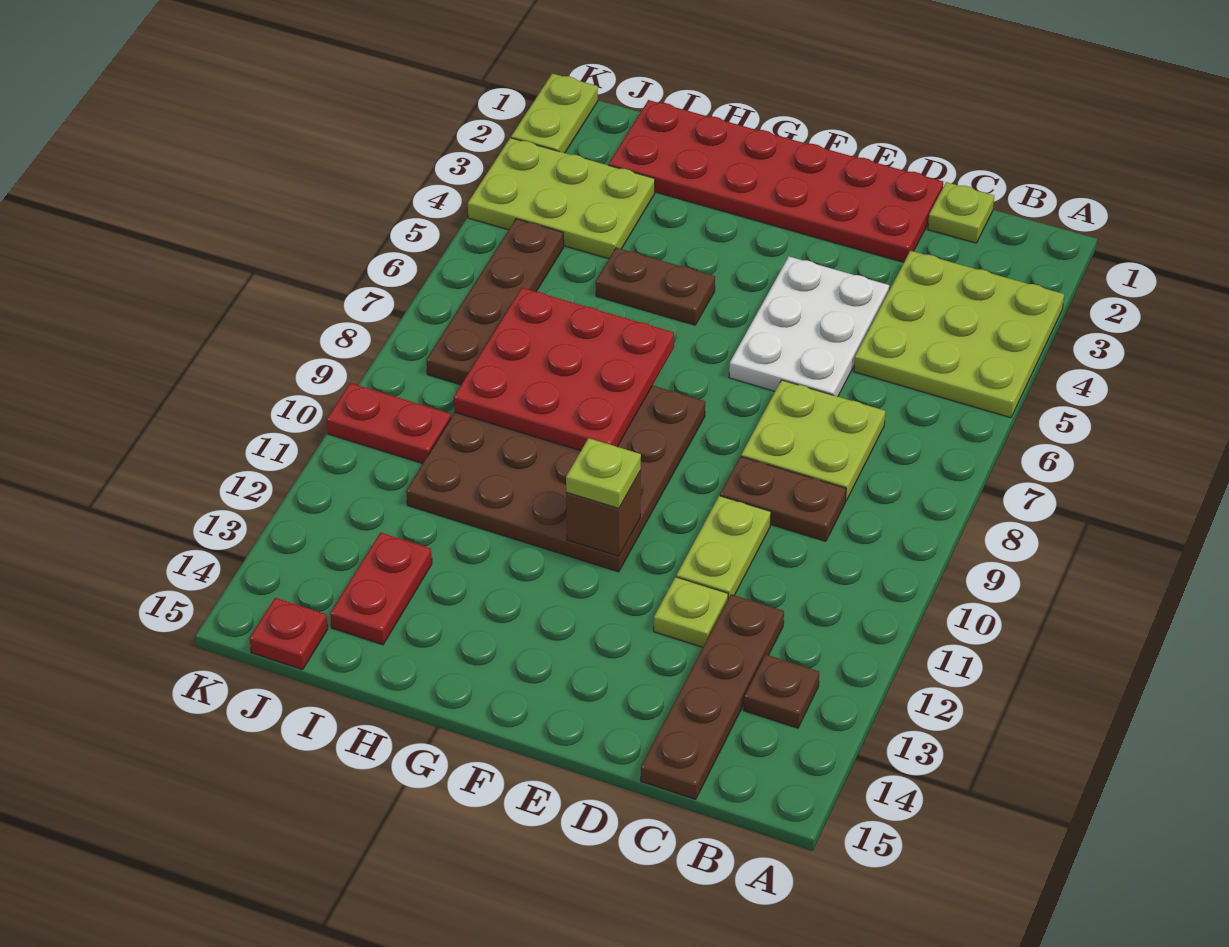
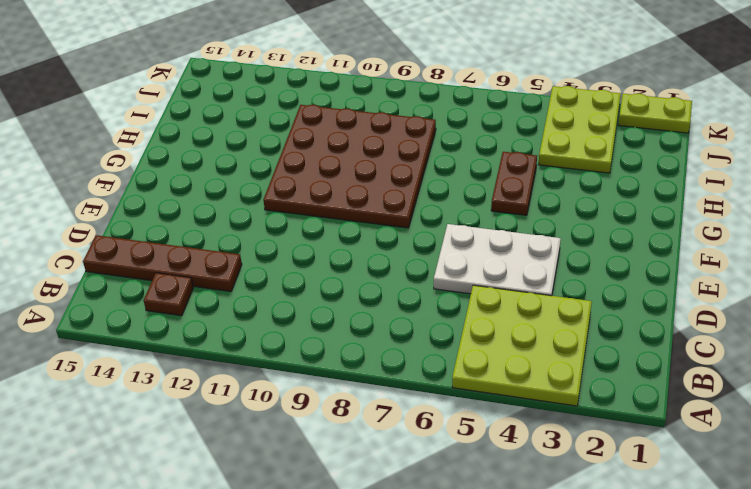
none -> lime plate C1 level 1
none -> lime plate C7:D8 level 1
none -> brown plate C9:D9 level 1

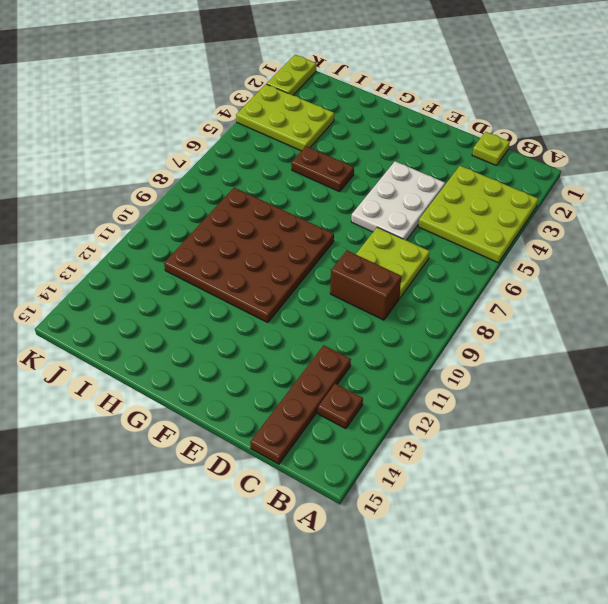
brown brick C9:D9 level 1 -> brown plate C9:D9 level 1
none -> red plate D1:I2 level 1
none -> lime plate D10:D11 level 1
none -> lime plate D12 level 1

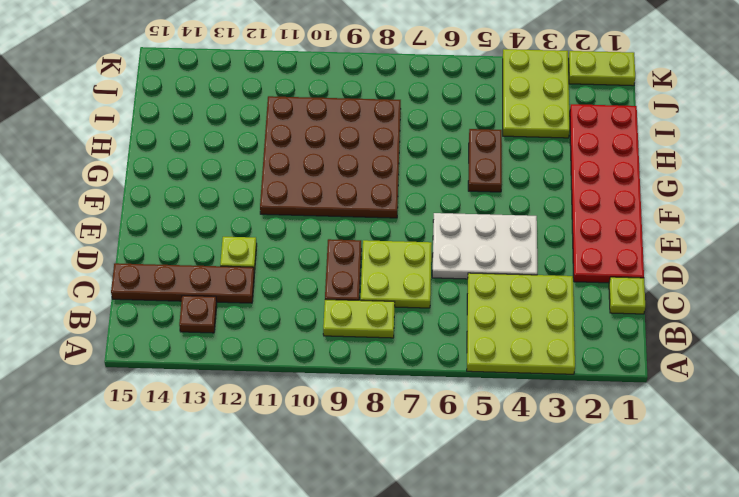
lime plate B8:B9 level 1 -> lime plate D10:D11 level 1
none -> red plate I13:I14 level 1
none -> brown plate J5:J8 level 1
none -> red plate J10:K10 level 1

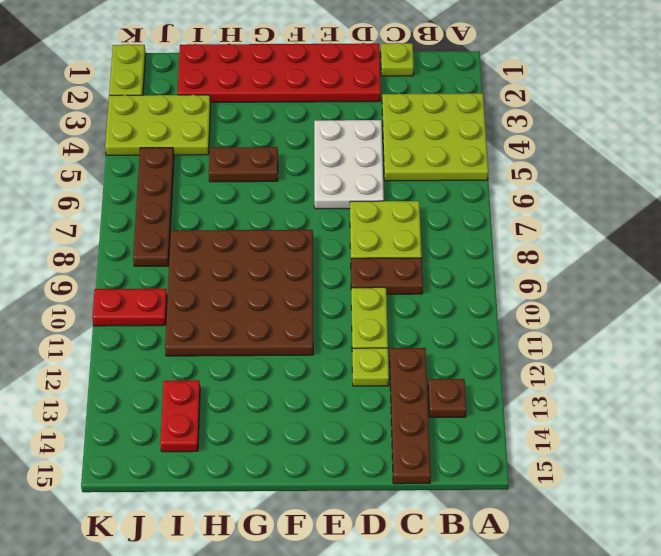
none -> red plate J15 level 1
none -> brown brick F11 level 2
none -> red plate G7:I9 level 2

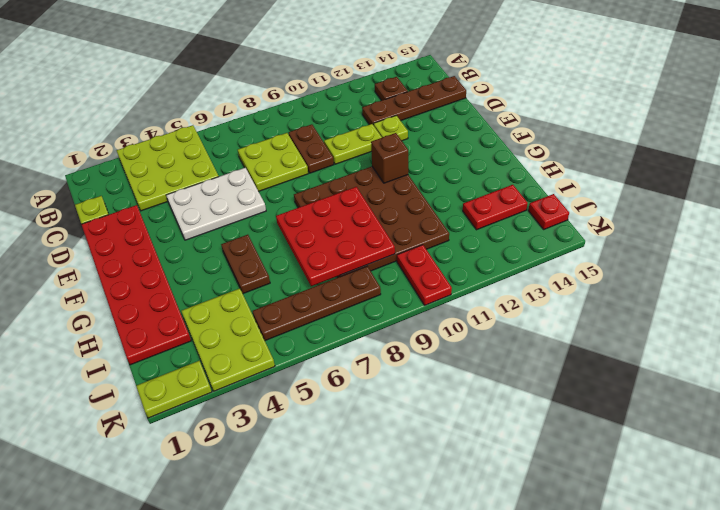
none -> lime plate F11 level 3

